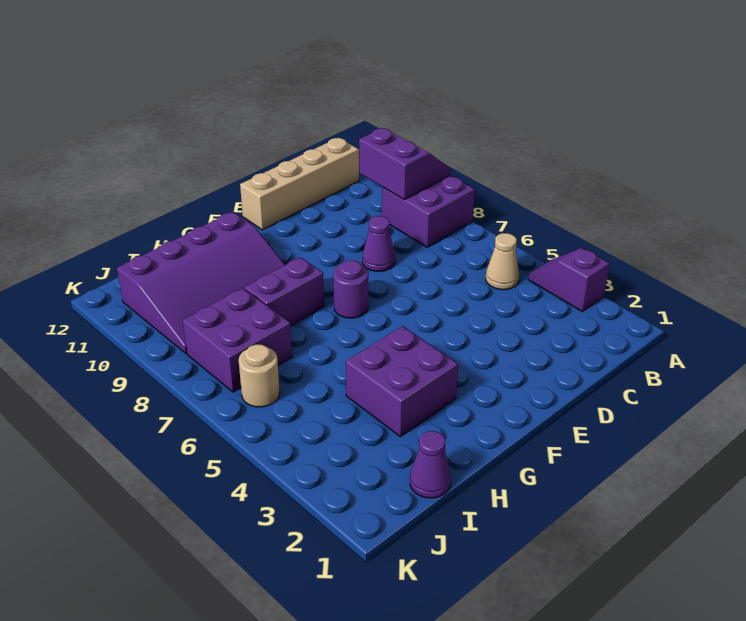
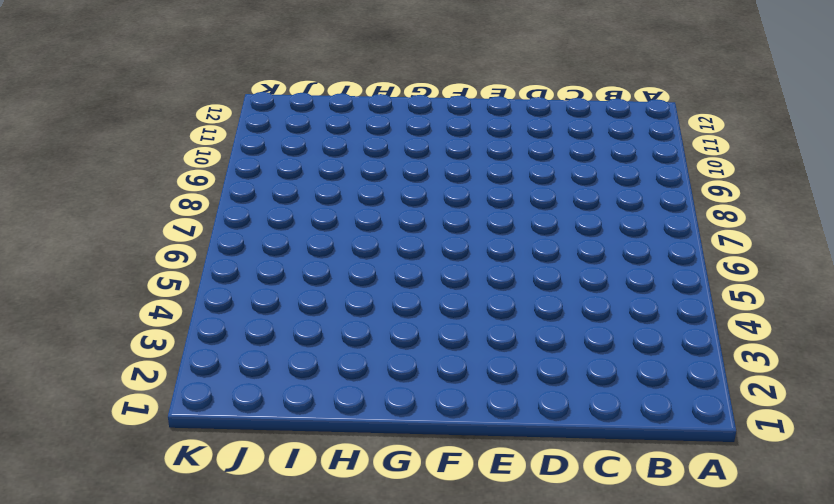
none -> purple slope A3:A4 level 1 top 3
none -> purple brick A8:B9 level 1
none -> tan cone B5 level 1

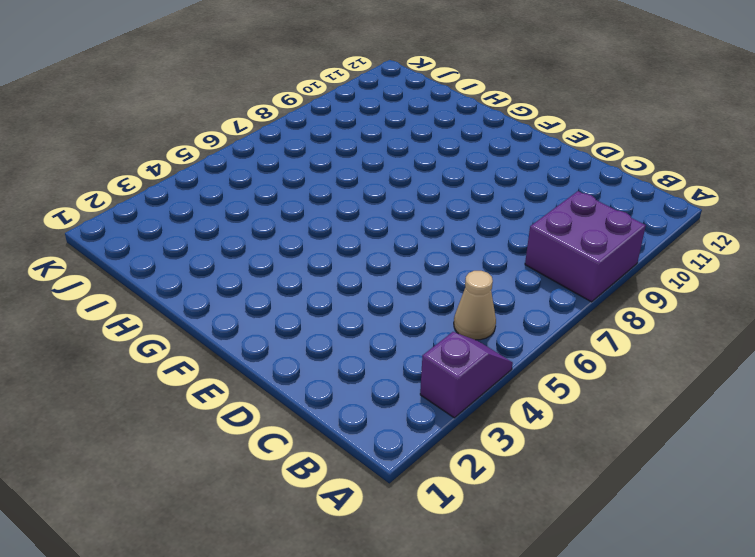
none -> tan brick B12:E12 level 1
none -> purple cone D8 level 1
none -> purple round brick F7 level 1

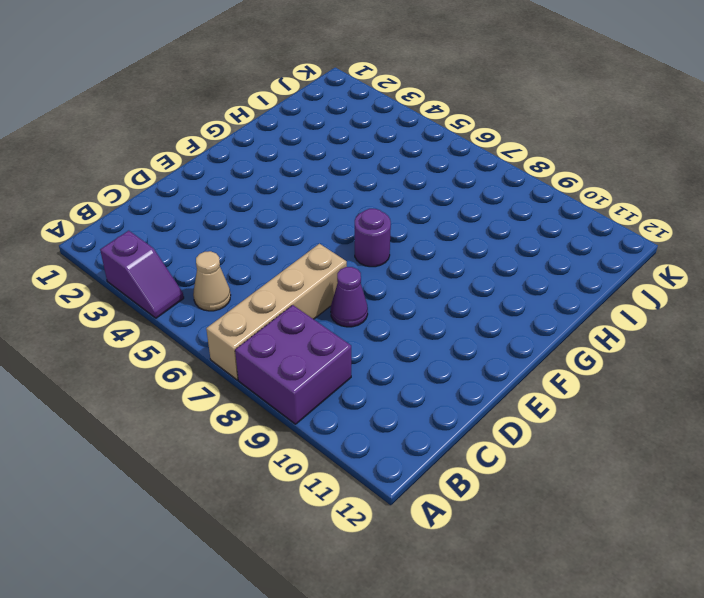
tan brick A7:D7 level 1 -> tan brick B12:E12 level 1
none -> purple brick G3:H4 level 1
none -> purple brick G8:H8 level 1
none -> purple slope G9:J11 level 1 top 11

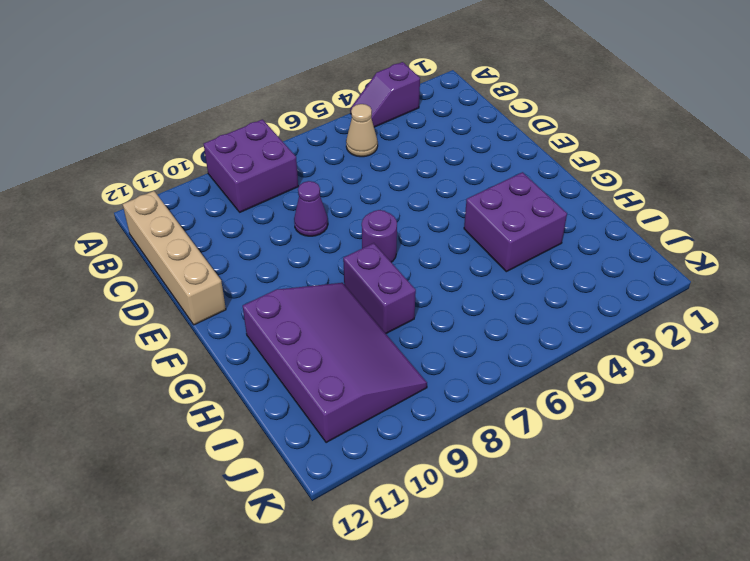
none -> purple cone I1 level 1
none -> purple brick I7:J8 level 1
none -> tan round brick J6 level 1

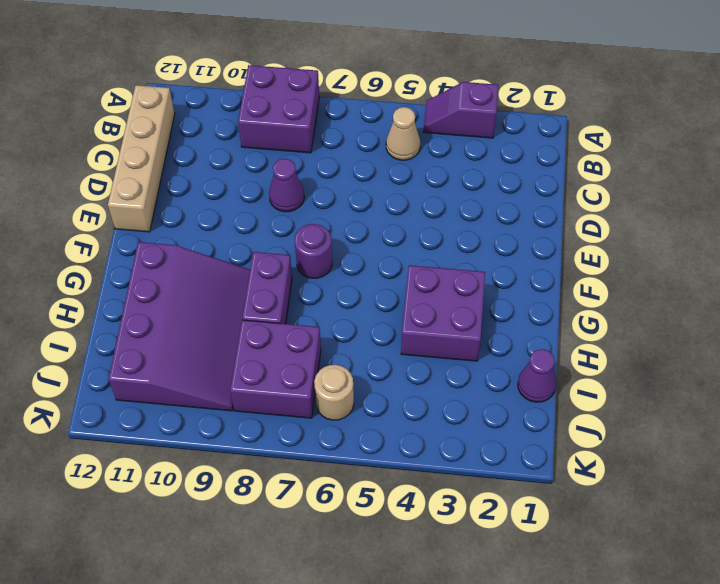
none -> purple slope A9:B10 level 2 top B

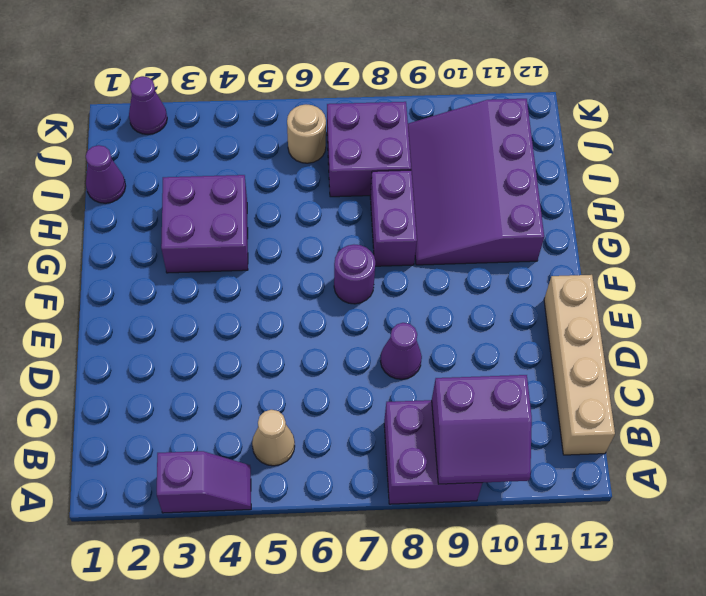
purple cone K2 level 1 -> none

